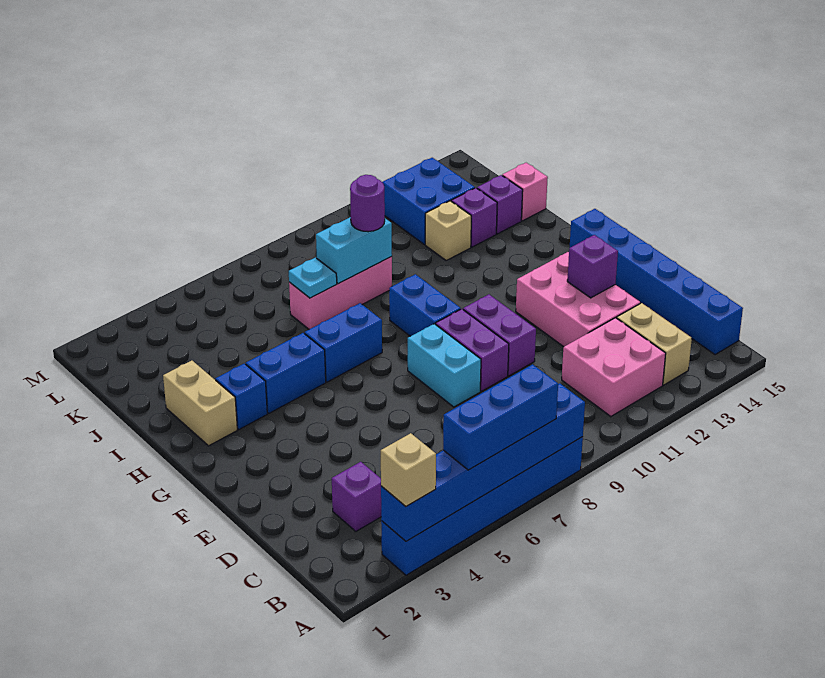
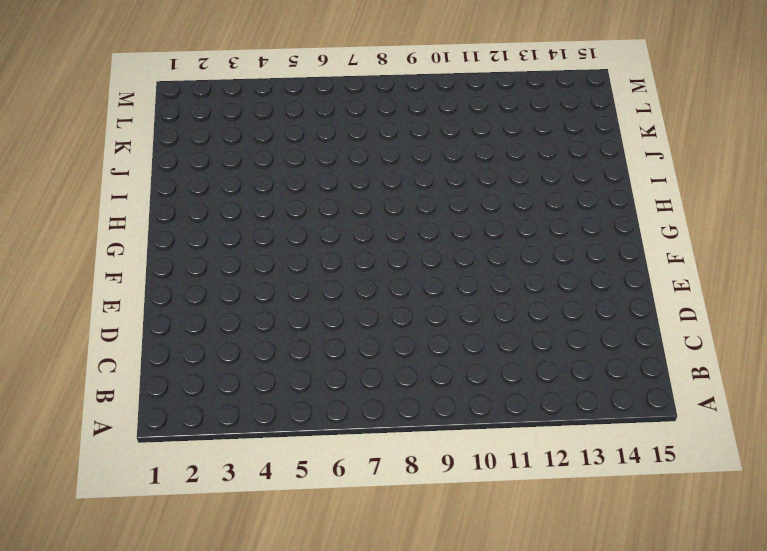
none -> blue brick A3:A8 level 1
none -> pink brick B11:C12 level 1
none -> tan brick B13:C13 level 1

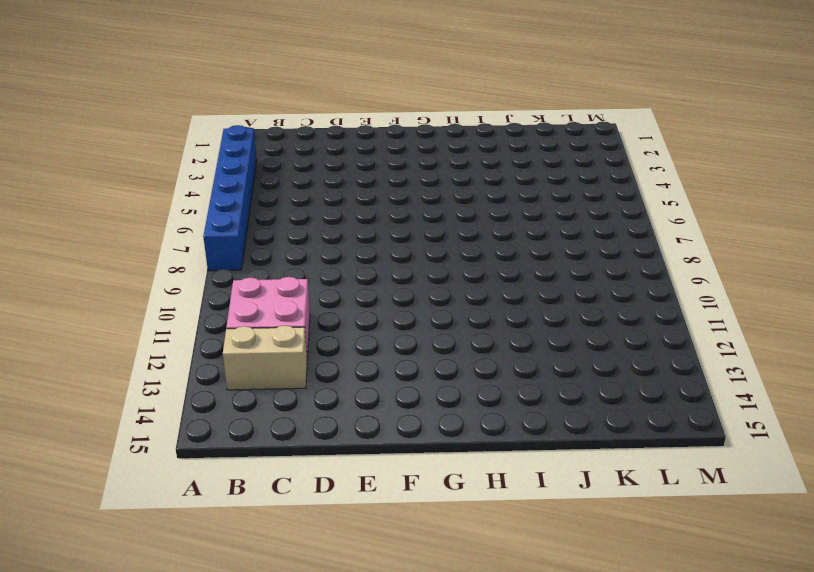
none -> blue brick B15:G15 level 1
none -> purple brick C3 level 1
none -> pink brick D12:F13 level 1

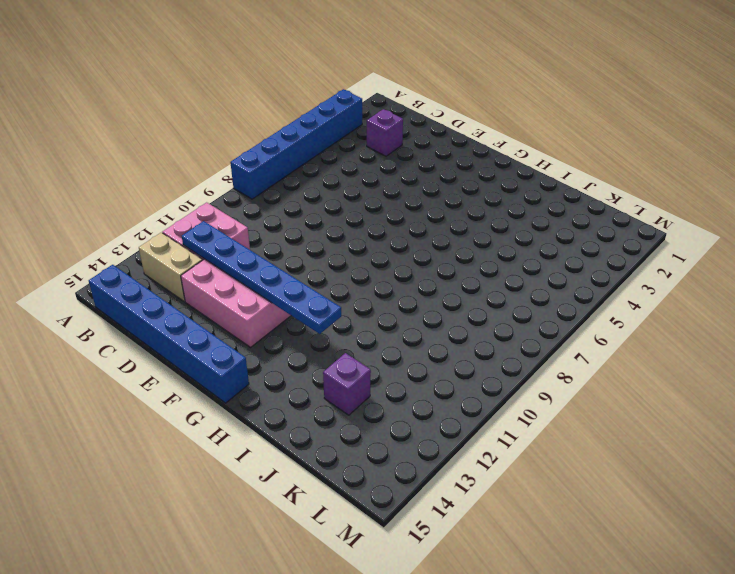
blue plate C12:H12 level 2 -> none
none -> cyan brick E8:F8 level 1
none -> purple brick E9:F9 level 1
none -> purple brick E10:F10 level 1

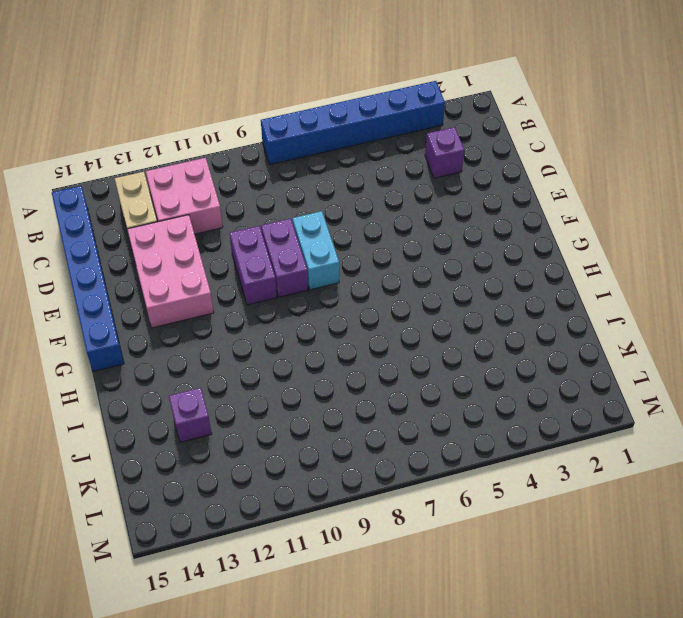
none -> blue brick G9:H9 level 1
none -> tan brick H2:I2 level 1
none -> blue brick H3 level 1

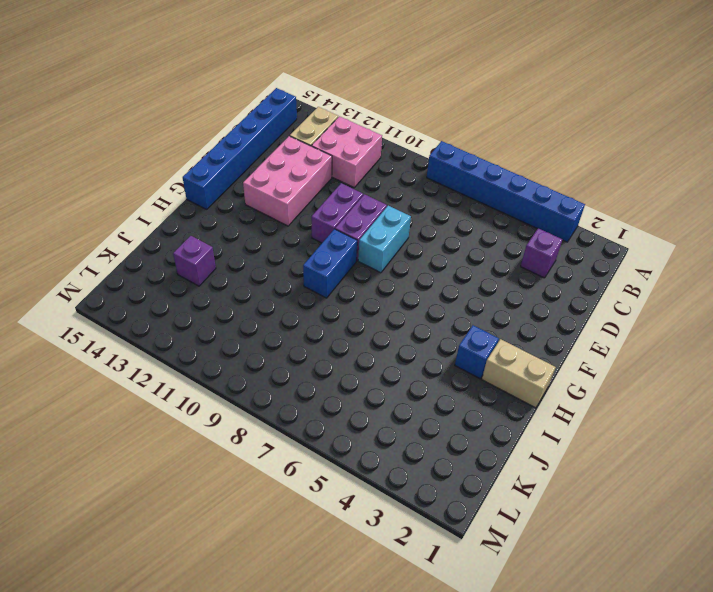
tan brick H1:H2 level 1 -> tan brick H2:I2 level 1
none -> blue brick H4:H5 level 1
none -> blue brick H6:H7 level 1
none -> pink brick J7:J9 level 1

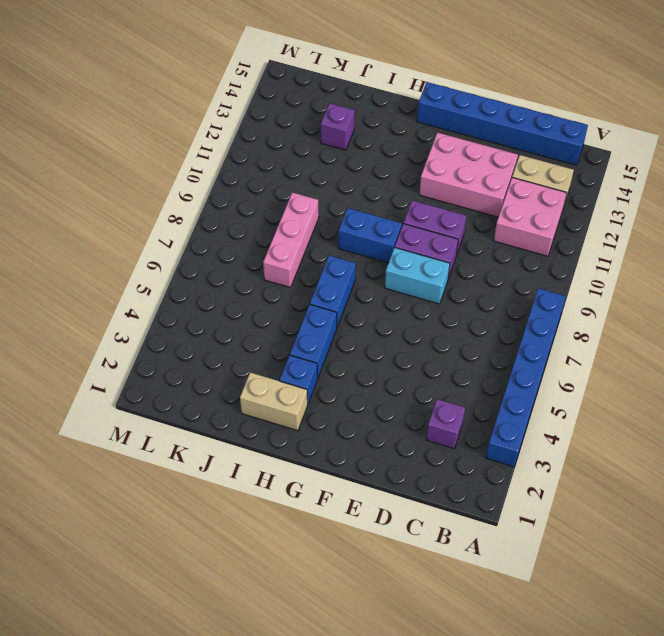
none -> tan brick J12 level 1
none -> purple brick J14 level 1
none -> pink brick J15 level 1

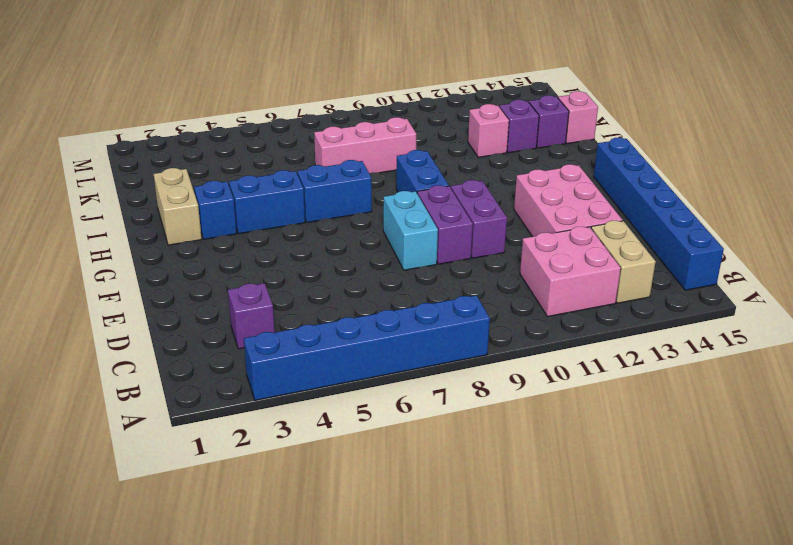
pink brick J12 level 1 -> tan brick J12 level 1
none -> blue brick K12:L13 level 1
none -> blue brick A3:A8 level 2
none -> purple brick E13 level 2

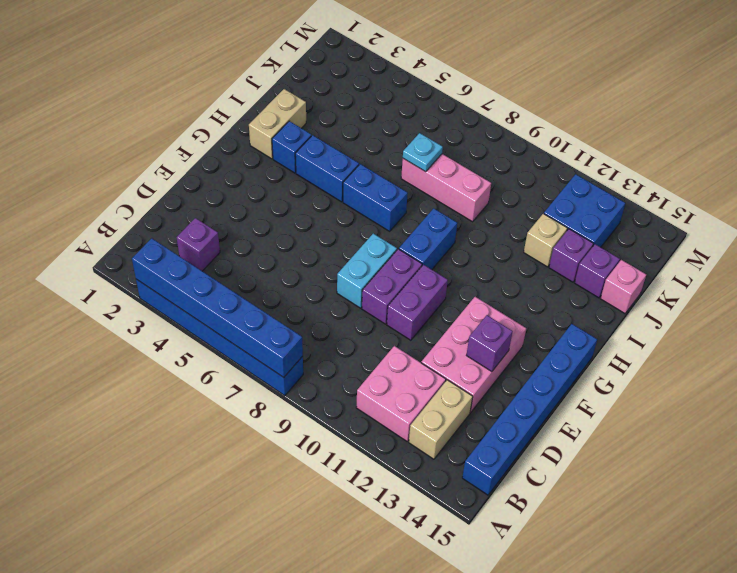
none -> cyan brick J8:J9 level 2
none -> tan brick A3 level 3
none -> blue brick A5:A7 level 3

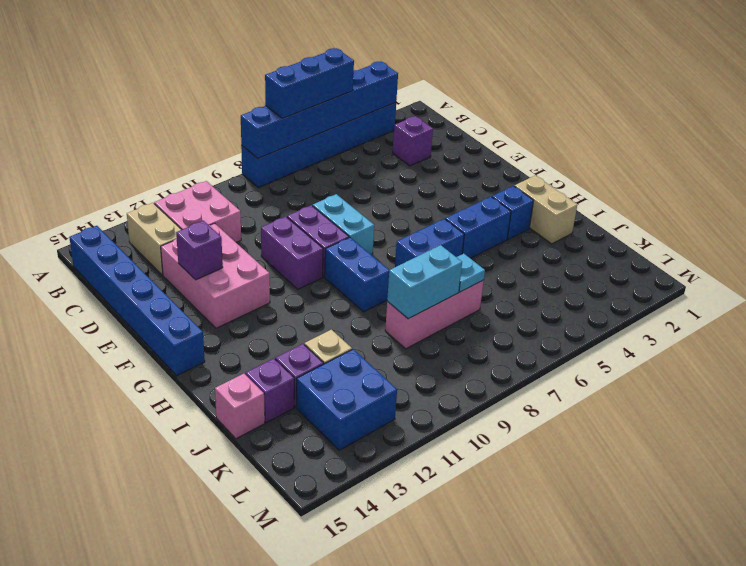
none -> tan brick A3 level 3
none -> purple round brick J9 level 3

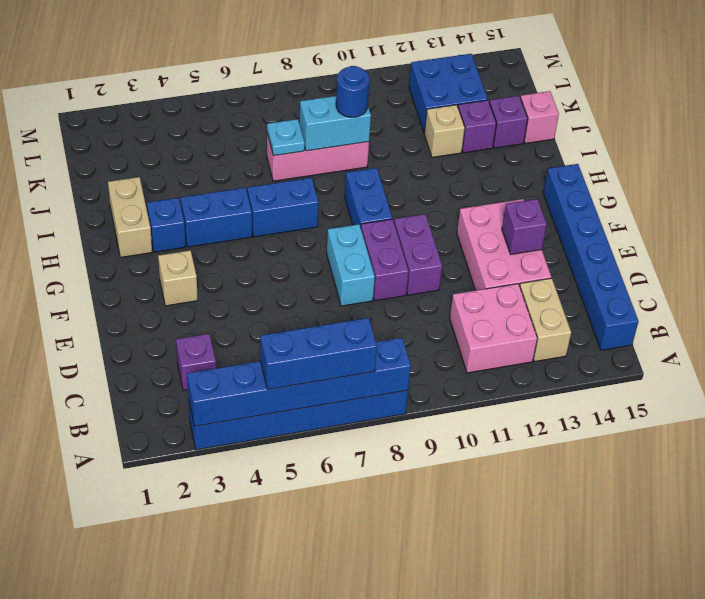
tan brick F3 level 1 -> tan brick A3 level 3
blue round brick J9 level 3 -> purple round brick J9 level 3

